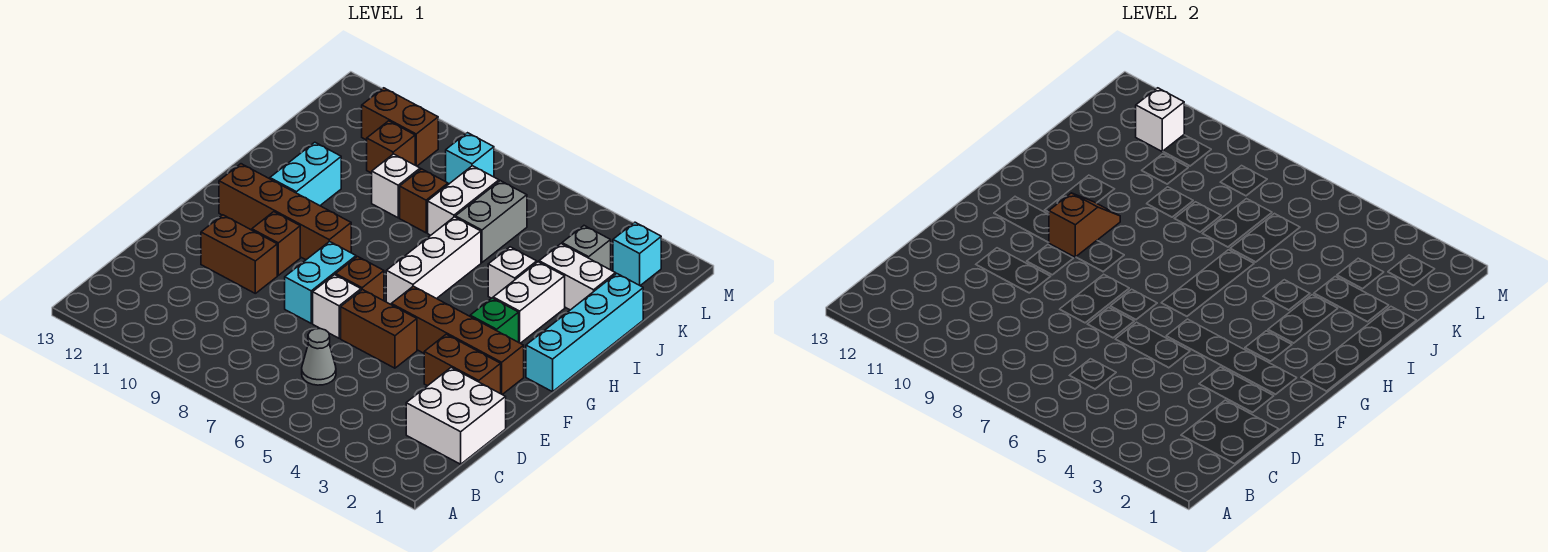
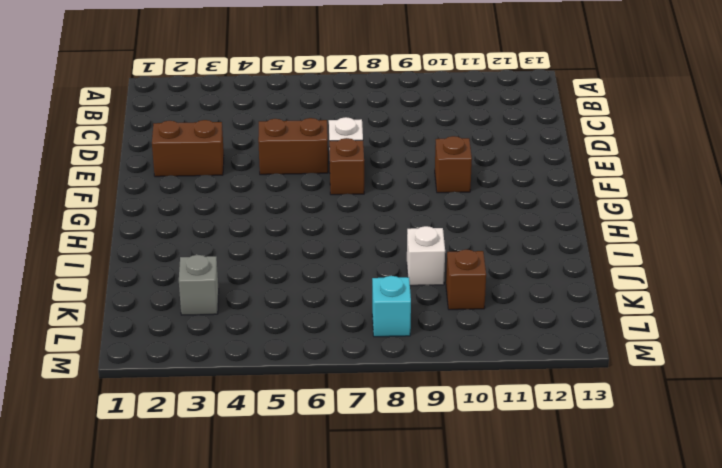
none -> white brick C1:D2 level 1
none -> grey cone C6 level 1
none -> cyan brick E8:F8 level 1

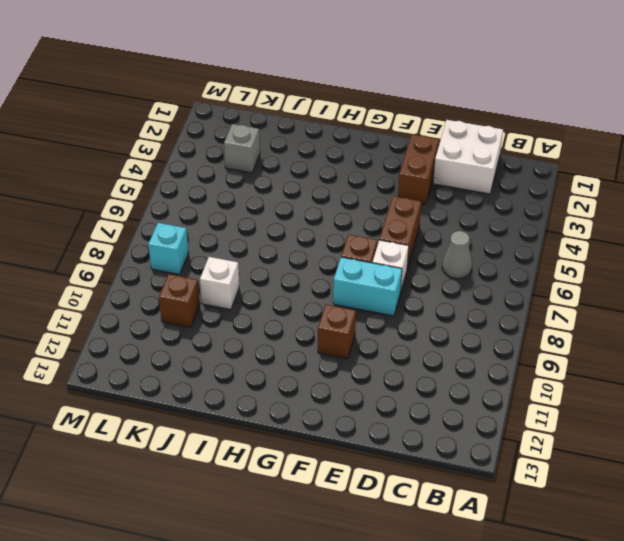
none -> brown brick E10:E11 level 1
none -> brown brick F2:F5 level 1
none -> cyan brick G1:J1 level 1

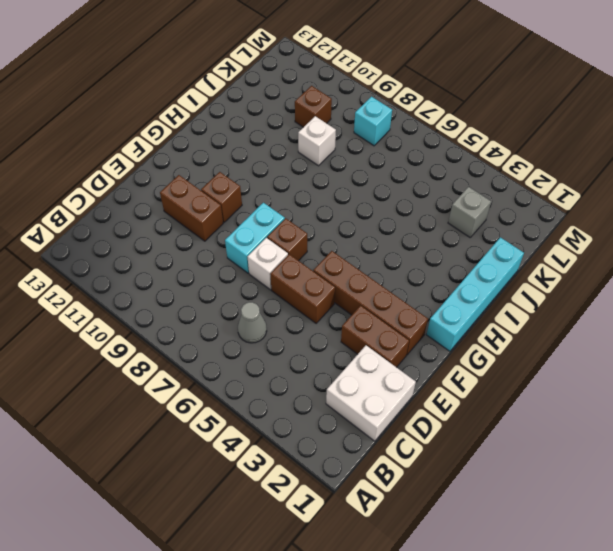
none -> green brick G3 level 1
none -> white brick G6:I6 level 1
none -> brown brick G9:G12 level 1

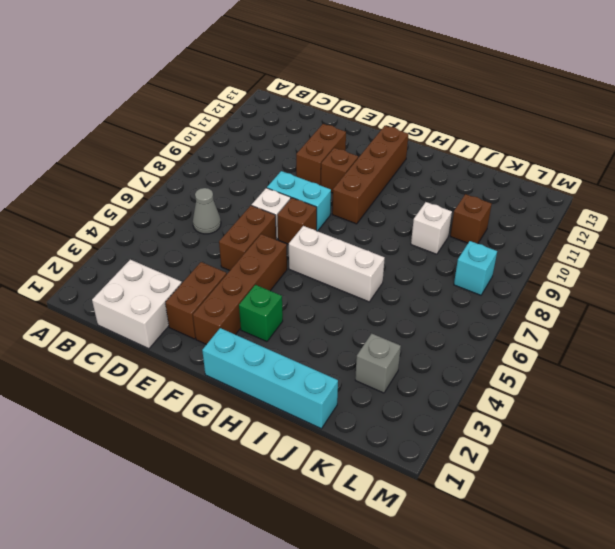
none -> white brick H3:I3 level 1
none -> cyan brick H11:I11 level 1
none -> white brick I4 level 1

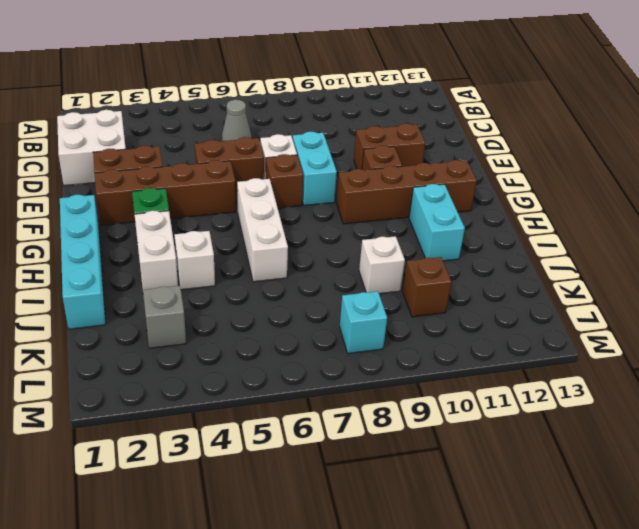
none -> white brick J2:J3 level 1
none -> grey brick J6:K6 level 1
none -> white brick J7:K7 level 1

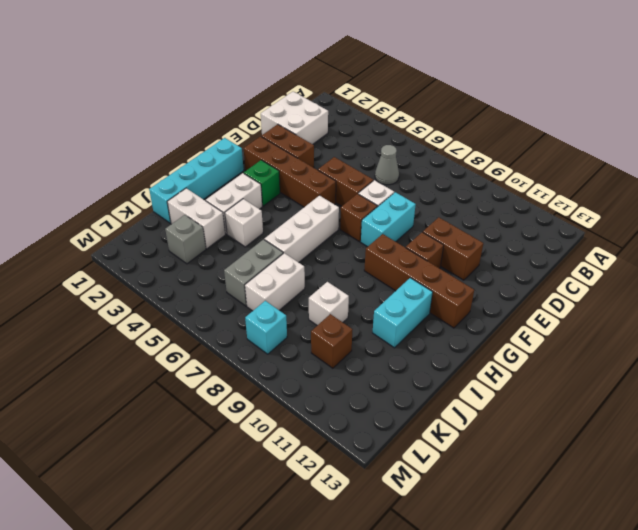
none -> brown brick J8 level 1
none -> cyan brick L2 level 1
none -> brown brick L10:L11 level 1

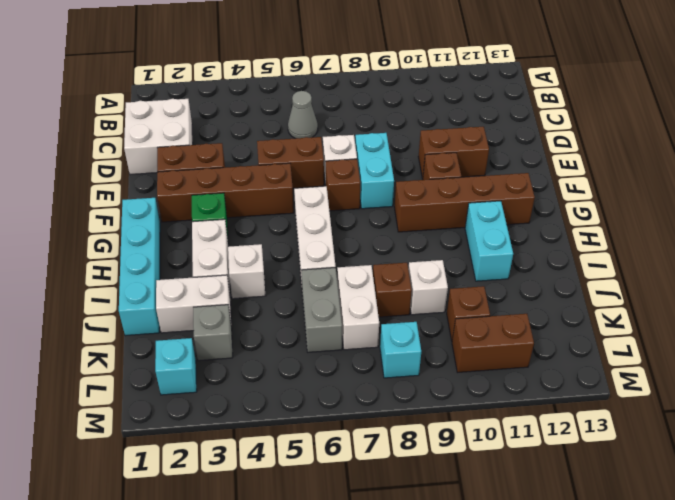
none -> brown slope G10:H10 level 2 top G
none -> white brick L11 level 2

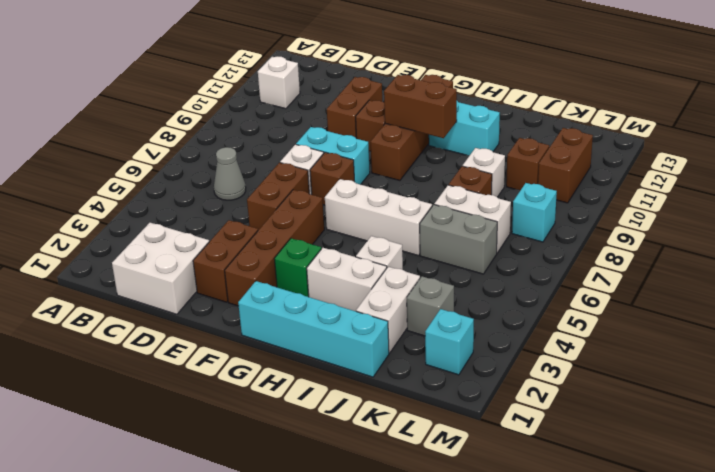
white brick B11 level 1 -> white brick L11 level 2
brown brick G10:H10 level 2 -> brown slope G10:H10 level 2 top G

